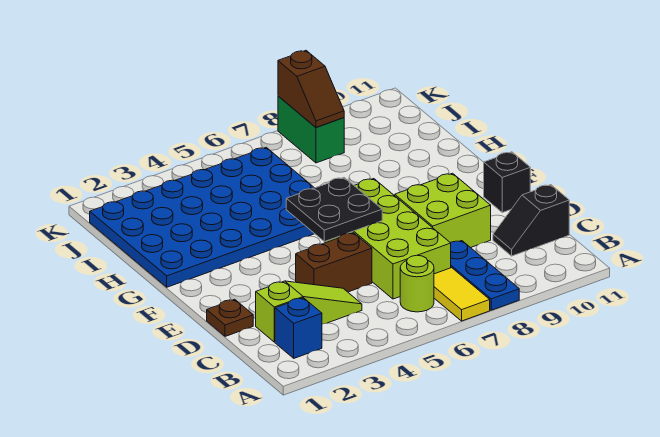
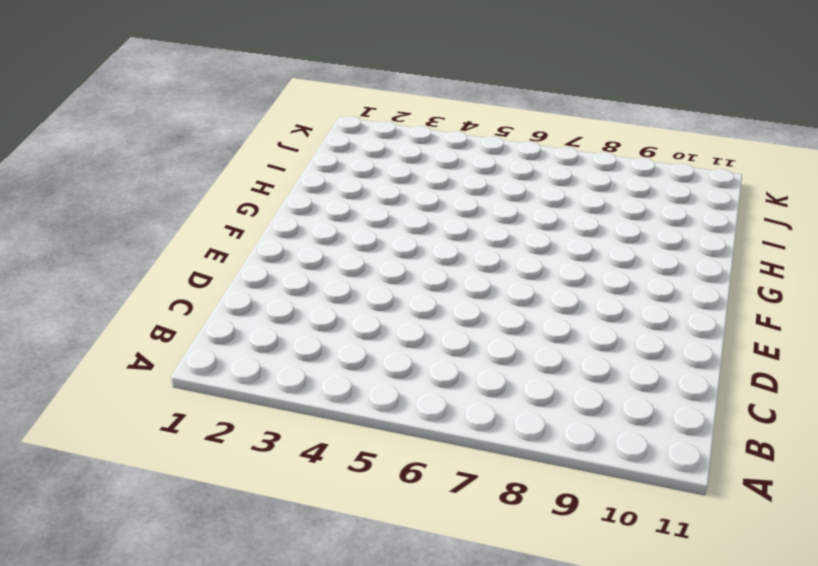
none -> yellow tile A7:B7 level 1
none -> blue plate A8:C8 level 1
none -> blue brick B2 level 1

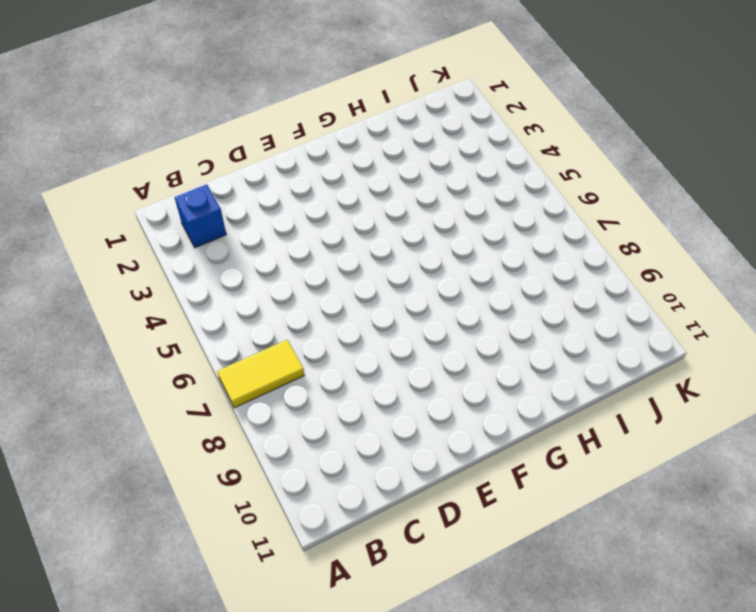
none -> blue plate A8:C8 level 1
none -> lime round brick B6 level 1
none -> lime slope C2:C4 level 1 top 2

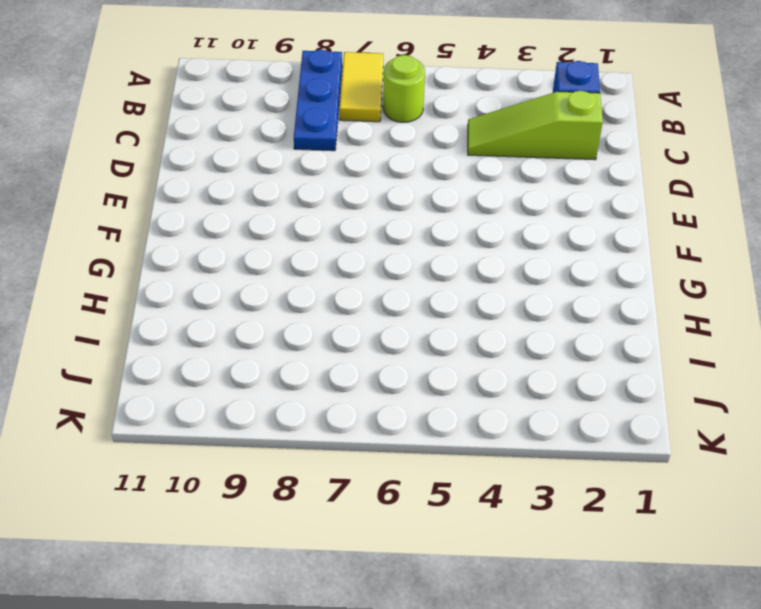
none -> lime brick C6:F7 level 1
none -> black slope C10:C11 level 1 top 11
none -> brown plate D1 level 1

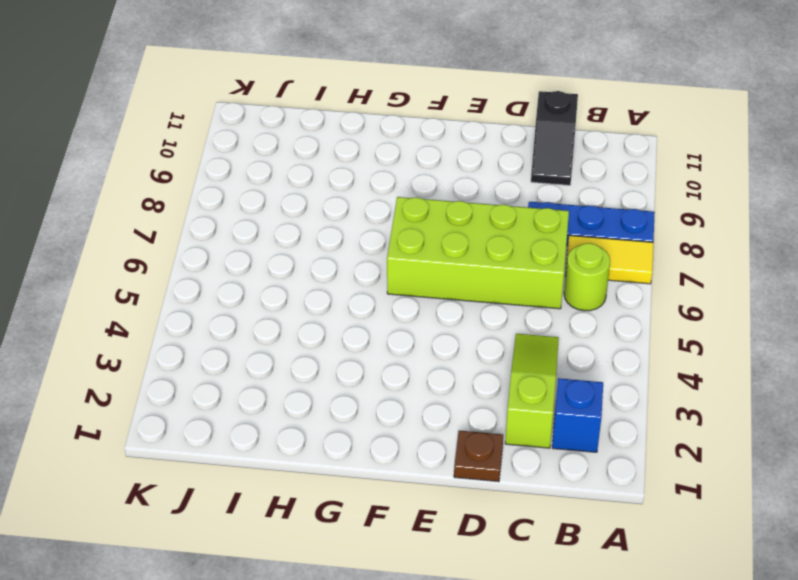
none -> brown brick D4:D5 level 1
none -> lime brick D8:E9 level 1
none -> black brick E11 level 1

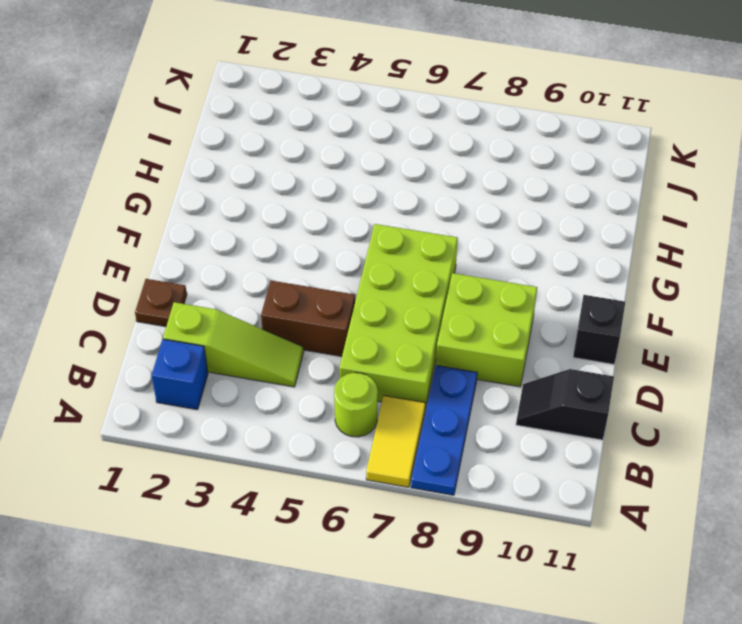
none -> blue plate G1:J6 level 1
none -> green brick J8:K8 level 1
none -> black plate E5:F6 level 2

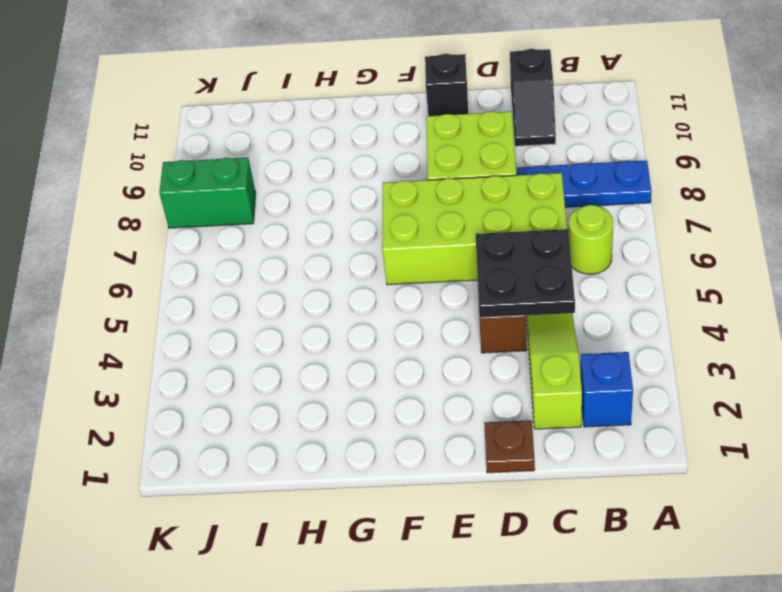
black plate C4:D5 level 2 -> black plate E5:F6 level 2
none -> yellow tile A7:B7 level 1
none -> blue plate G1:J6 level 1
none -> brown slope J8:K8 level 2 top K

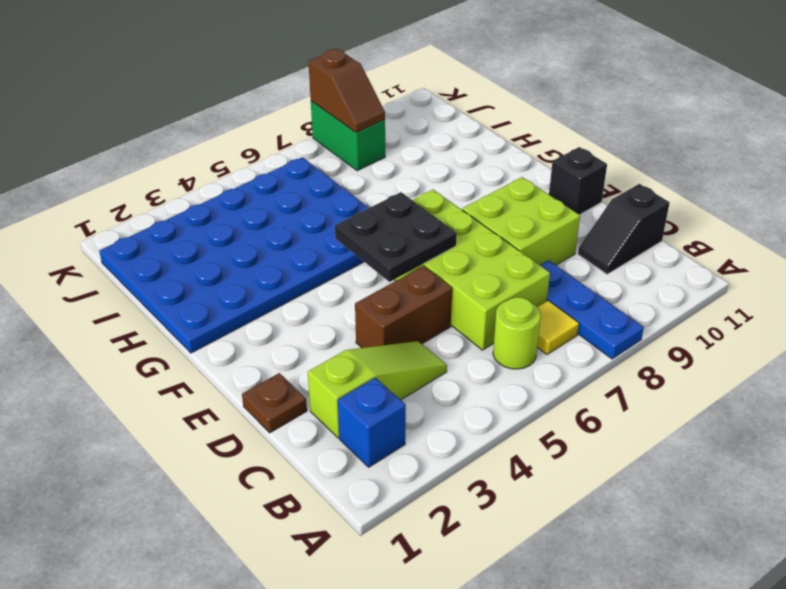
yellow tile B7 level 1 -> yellow tile A7:B7 level 1

